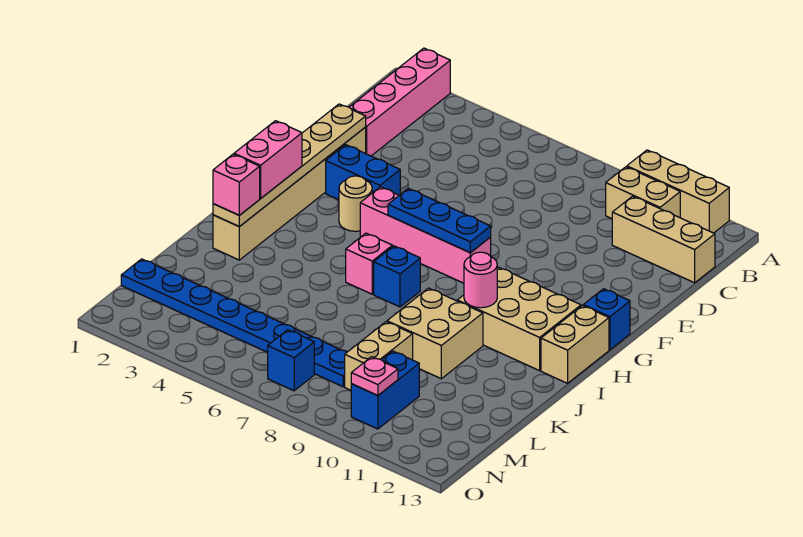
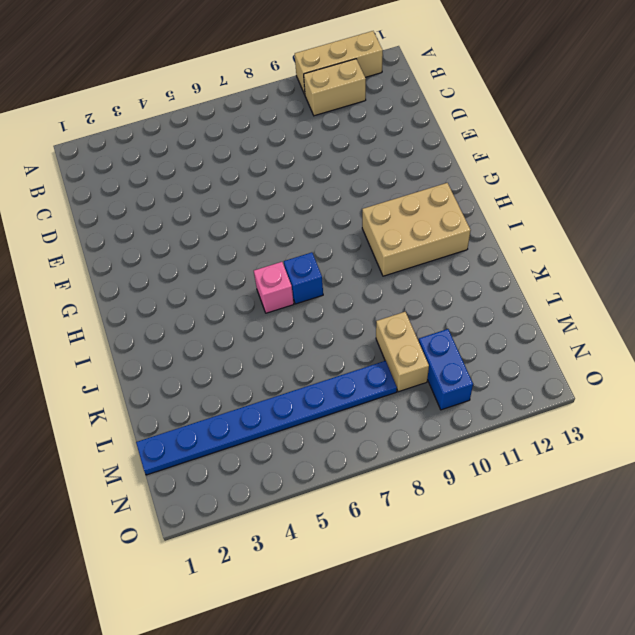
none -> pink brick A2:D2 level 1
none -> tan brick C11:C13 level 1
none -> tan brick E2:J2 level 1

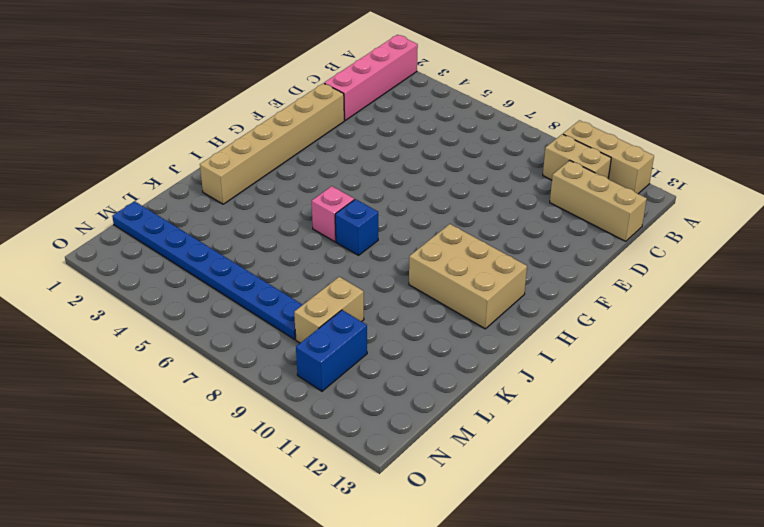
none -> blue brick F3:F4 level 1
none -> tan round brick G4 level 1
none -> pink brick G5:G8 level 1

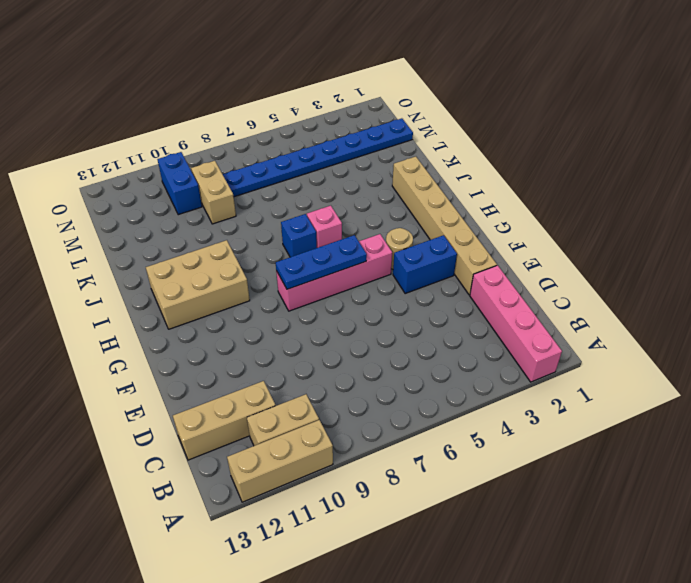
none -> blue brick G13 level 1
none -> tan brick H13:I13 level 1
none -> tan brick J9:K10 level 1

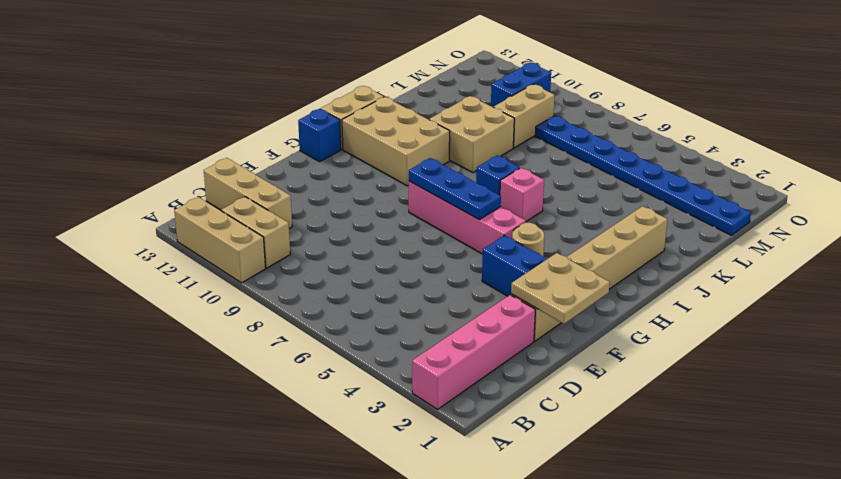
tan plate E1:F2 level 2 -> tan plate E2:J2 level 2
none -> blue brick N7 level 1
none -> pink round brick I10 level 2
none -> pink plate N10 level 2

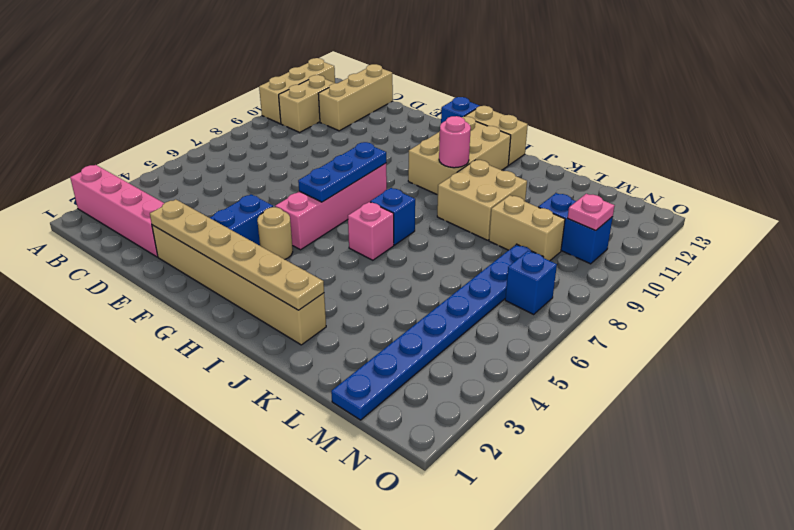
none -> pink brick H2:I2 level 3
none -> pink brick J2 level 3

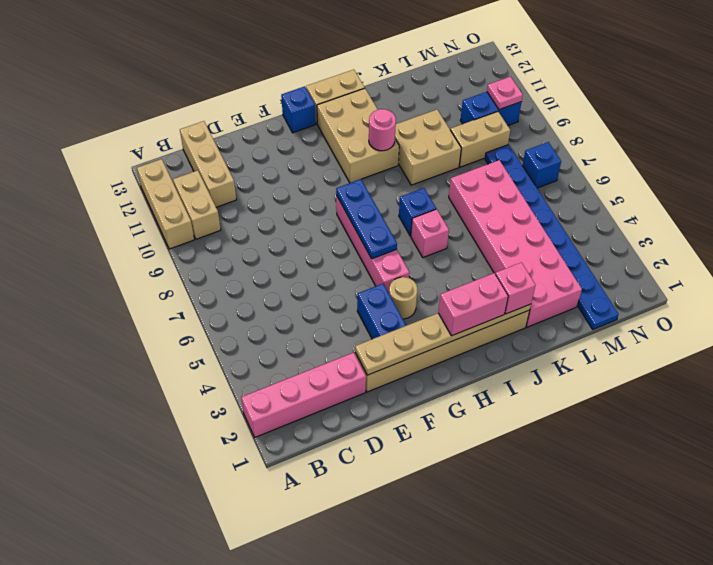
pink brick K2:L7 level 1 -> none

